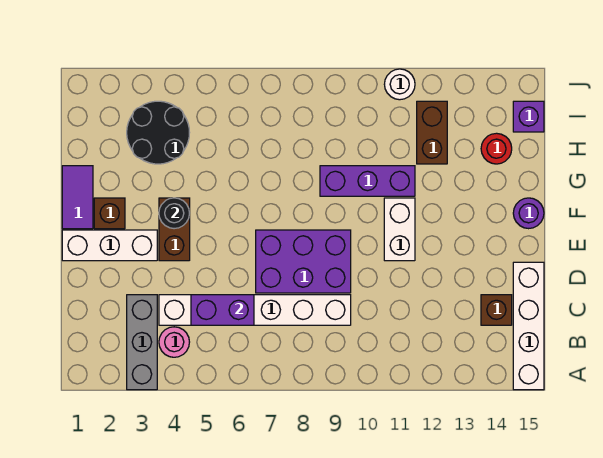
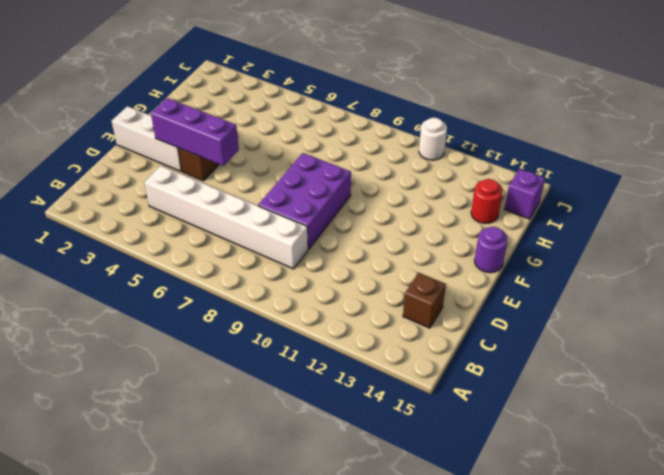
purple brick D8:F9 level 1 -> purple brick D7:E9 level 1
purple brick E3:E5 level 2 -> purple brick G9:G11 level 1
none -> grey brick A3:C3 level 1
none -> white brick A15:D15 level 1
none -> pink round brick B4 level 1

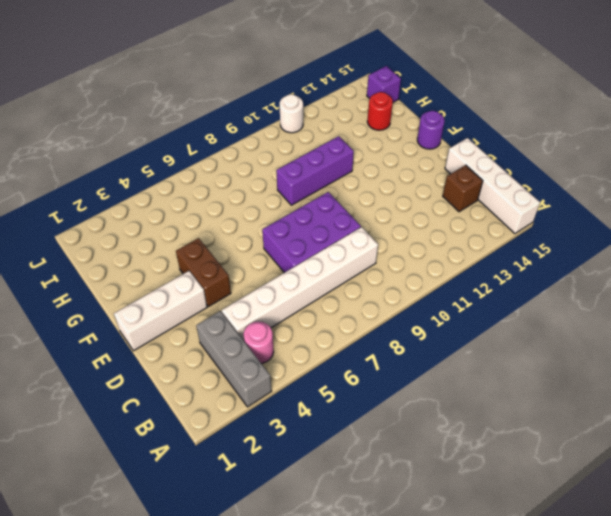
none -> white brick E11:F11 level 1
none -> purple tile F1:G1 level 1
none -> brown brick F2 level 1

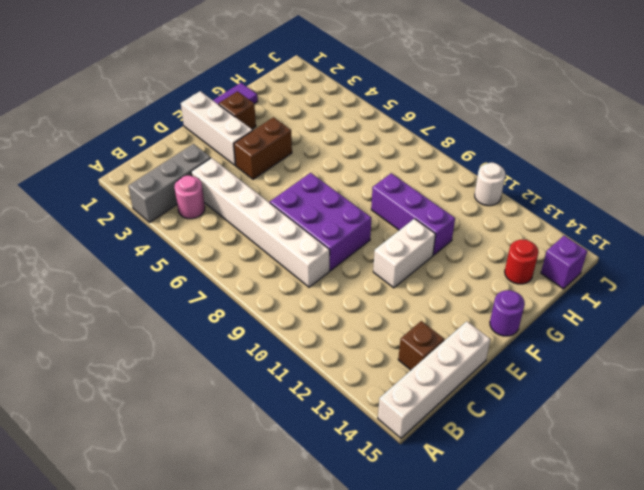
none -> black round brick H3:I4 level 1
none -> brown brick H12:I12 level 1
none -> purple brick C5:C6 level 2

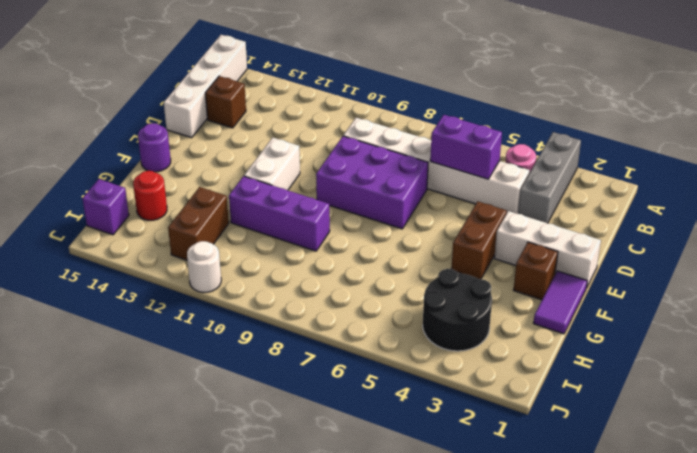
none -> black round brick F4 level 2

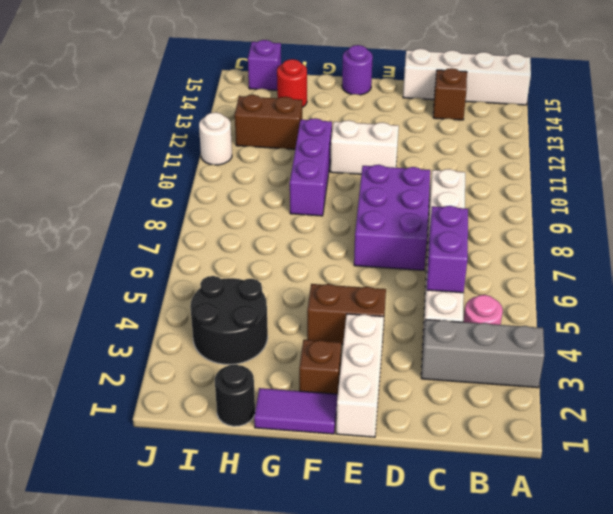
black round brick H1 level 1 -> black round brick F4 level 2

